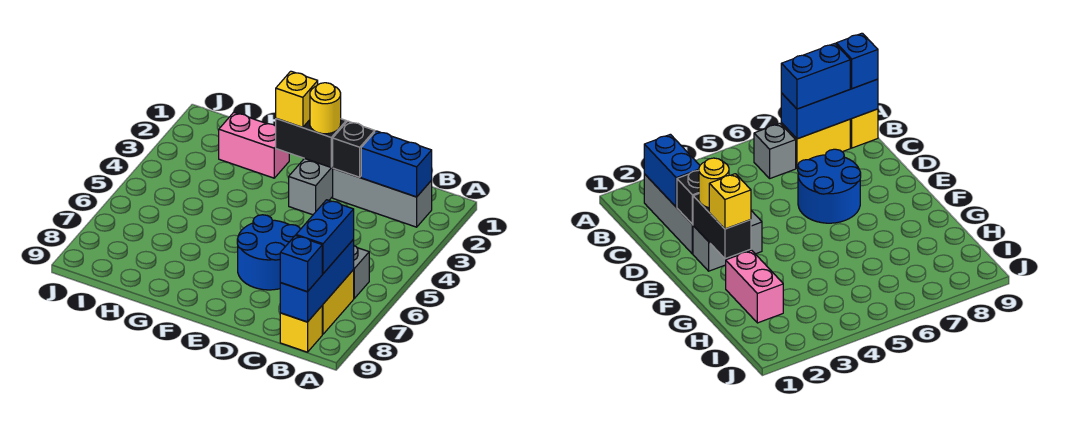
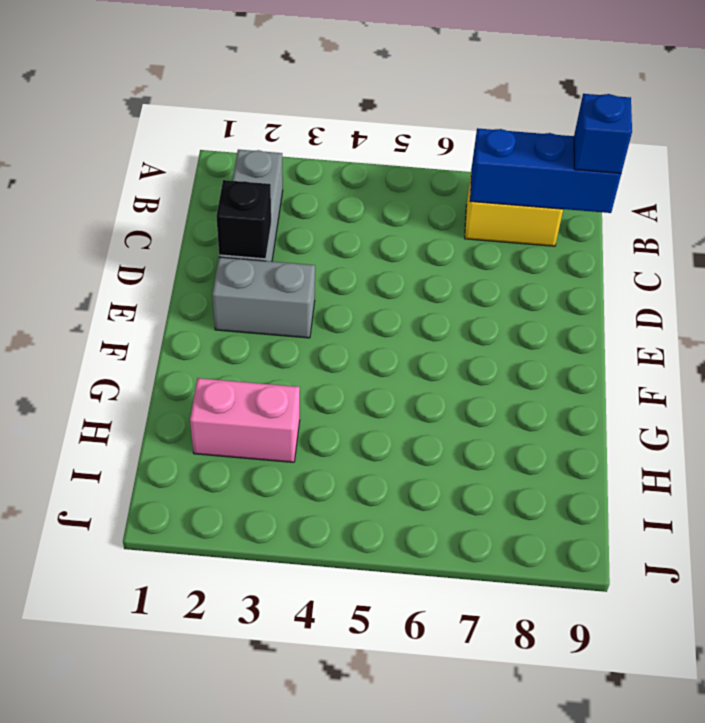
pink brick H2:H3 level 1 -> pink brick G2:H2 level 1
none -> grey brick B6 level 1
none -> yellow brick B9 level 1
none -> blue round brick D6:E7 level 1

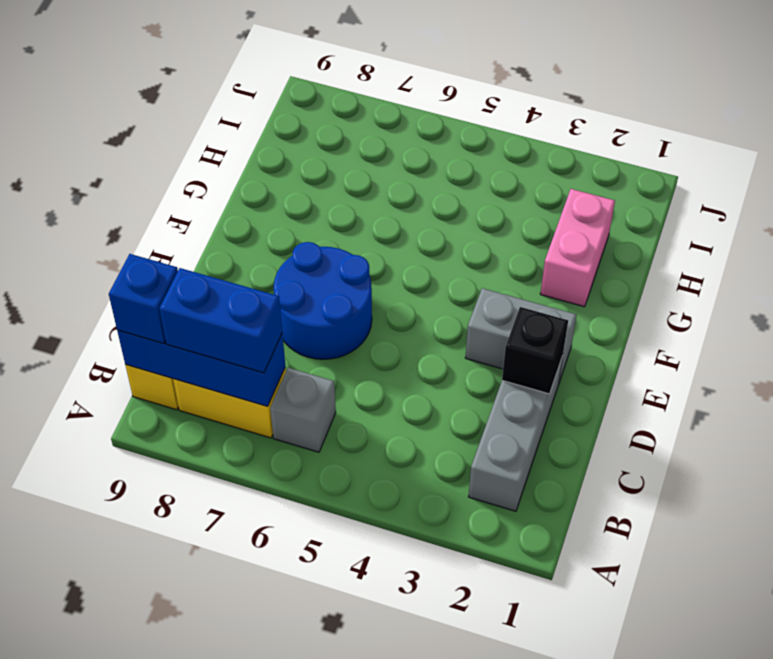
none -> blue brick B2:C2 level 2
none -> black brick E2:F2 level 2
none -> yellow round brick E2 level 3

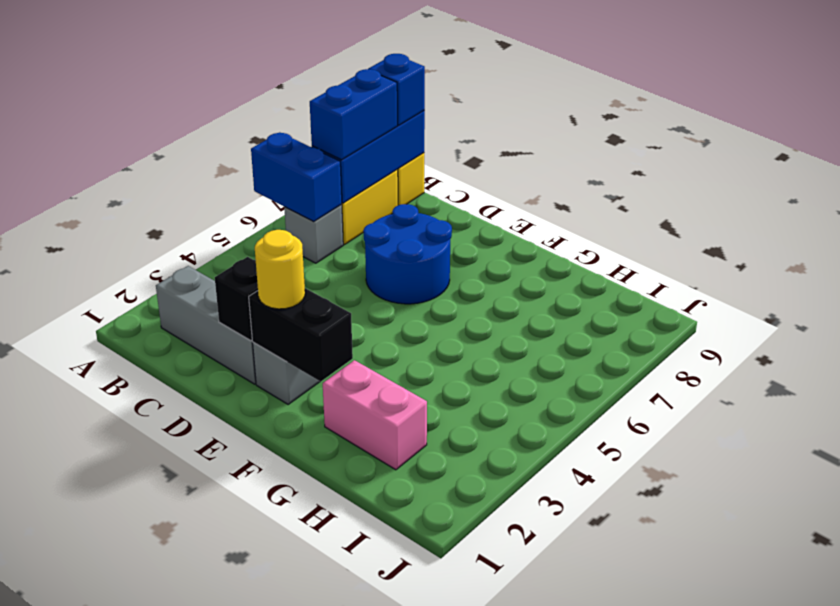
blue brick A6:B6 level 2 -> blue brick B2:C2 level 2
none -> yellow brick F2 level 3

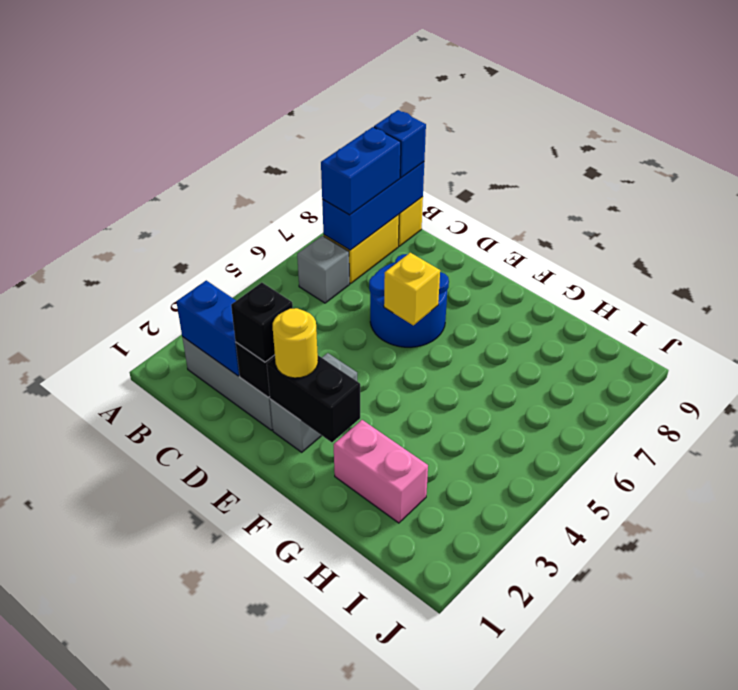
black brick D2 level 3 -> none
yellow brick E6 level 2 -> yellow brick F2 level 3

